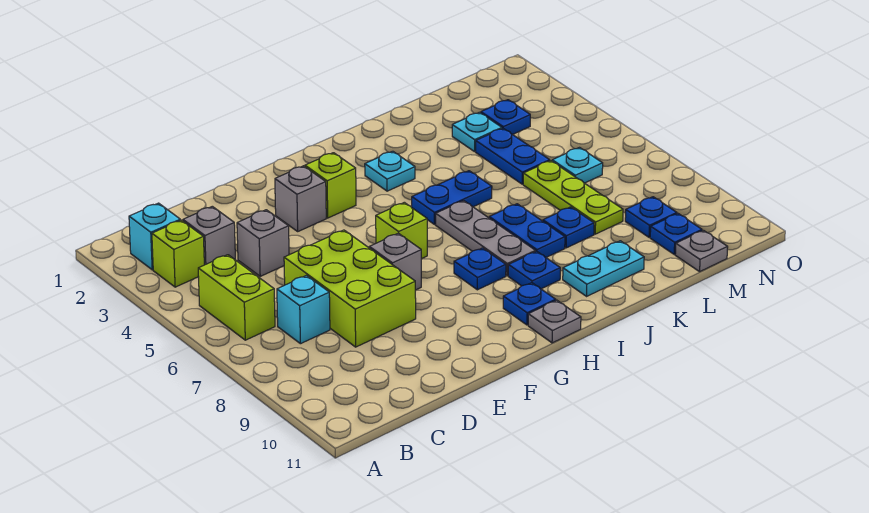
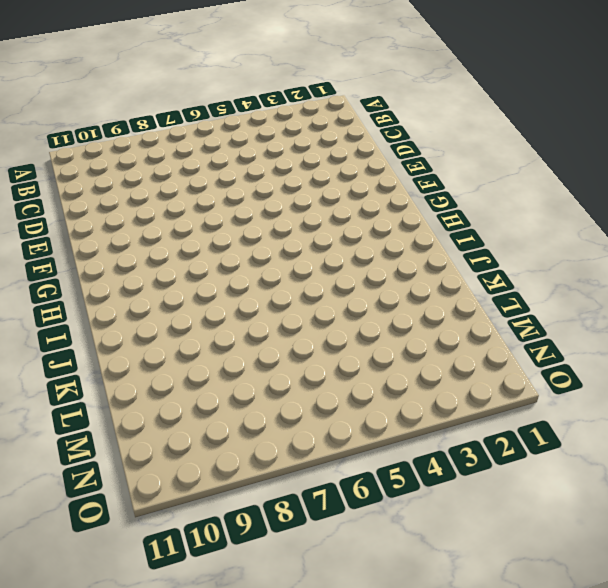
none -> cyan brick B2 level 1
none -> lime brick B3 level 1
none -> lime brick B5:B6 level 1

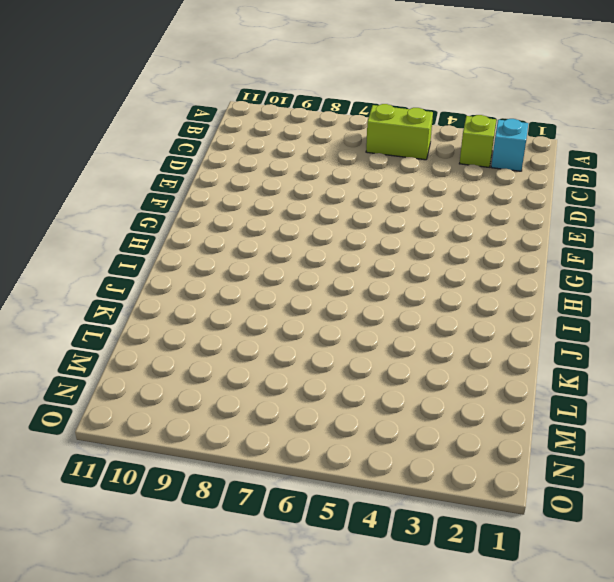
none -> grey brick C3 level 1
none -> cyan brick C7 level 1
none -> grey brick D4 level 1

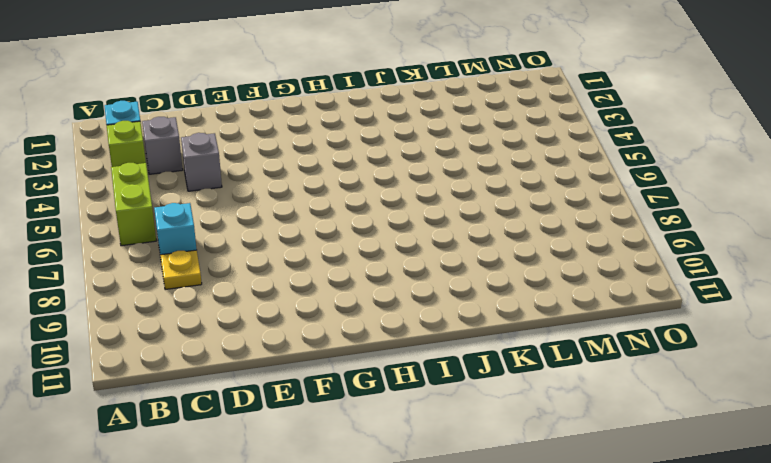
yellow plate C8 level 1 -> none
none -> lime brick D6:E8 level 1
none -> grey brick F3 level 1
none -> grey brick F7 level 1

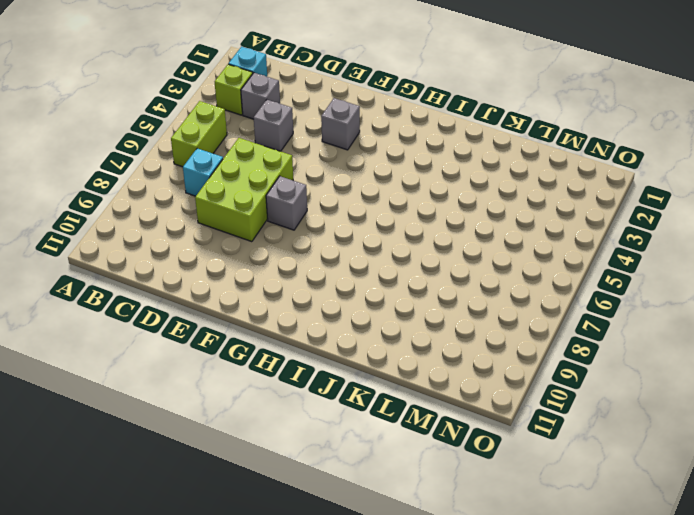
none -> lime brick G3 level 1
none -> lime brick G6 level 1
none -> blue plate H8 level 1

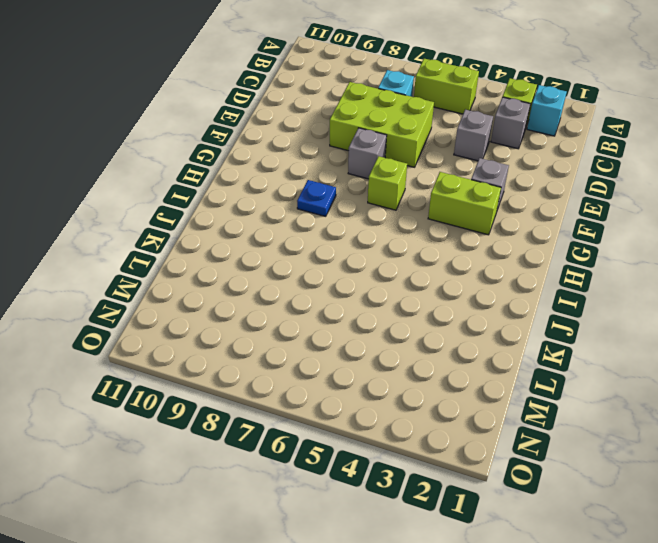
lime brick G3:G4 level 1 -> lime brick G3 level 1
none -> blue plate H10 level 1
none -> grey plate H11 level 1
none -> cyan plate I3 level 1

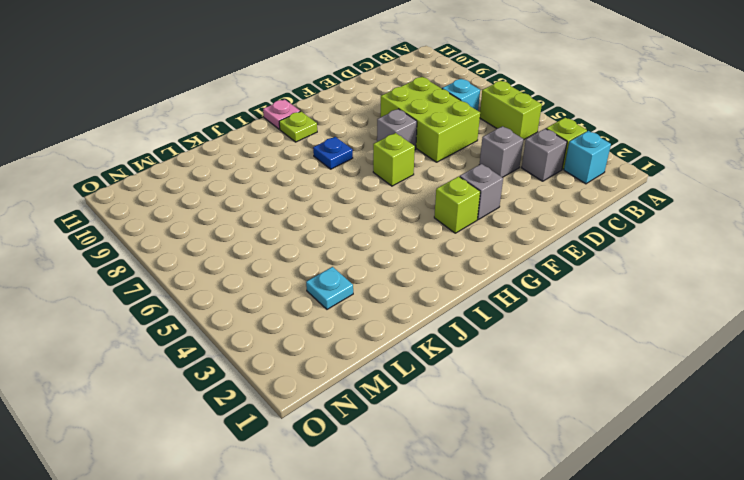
lime plate H10 level 1 -> blue plate H10 level 1
pink plate H11 level 1 -> grey plate H11 level 1
none -> cyan plate I3 level 1
none -> blue plate I5:J5 level 1
none -> grey plate I6:I8 level 1

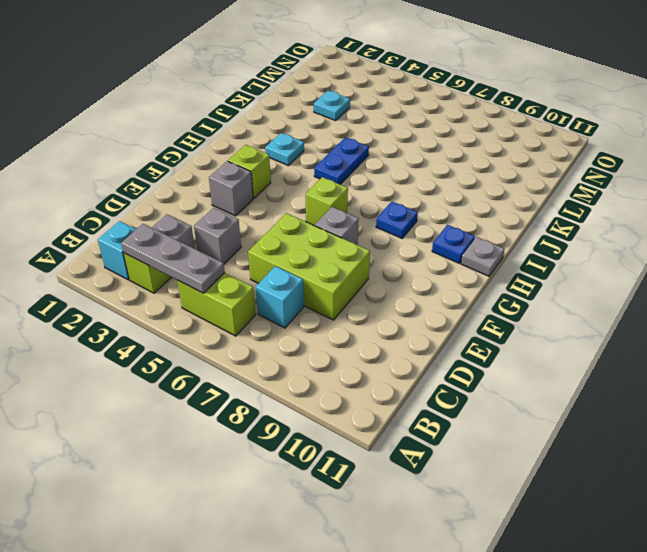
grey plate B3:B5 level 2 -> grey plate I6:I8 level 1
none -> blue plate I9 level 1
none -> blue plate J7:J8 level 1
none -> cyan plate J10:K10 level 1

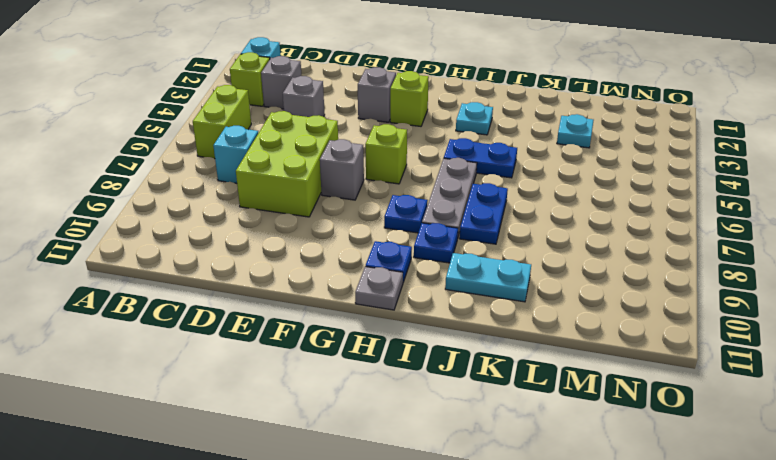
none -> blue plate K8 level 1
none -> blue plate L4:L5 level 1
none -> lime plate L6:L8 level 1

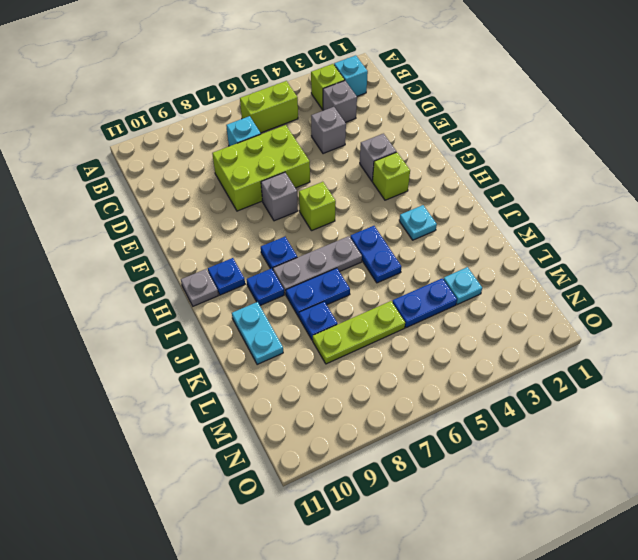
none -> blue plate M3 level 1
none -> cyan plate M6 level 1
none -> blue plate M9 level 1

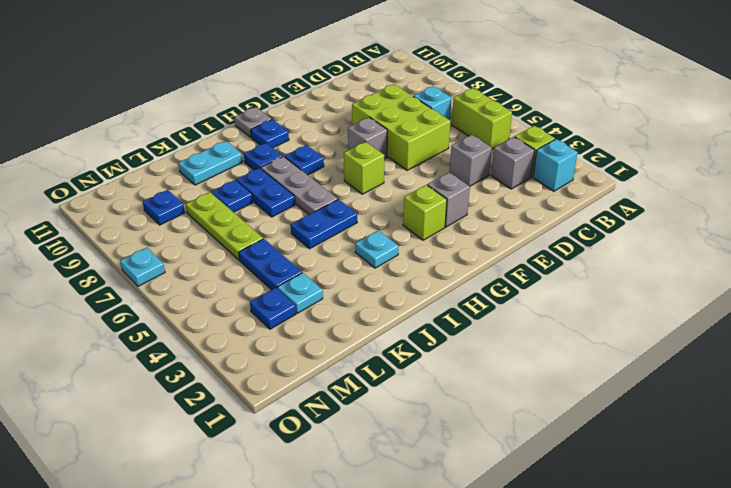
cyan plate O7 level 1 -> cyan plate M6 level 1
none -> blue plate M10 level 1
none -> grey plate M11 level 1

